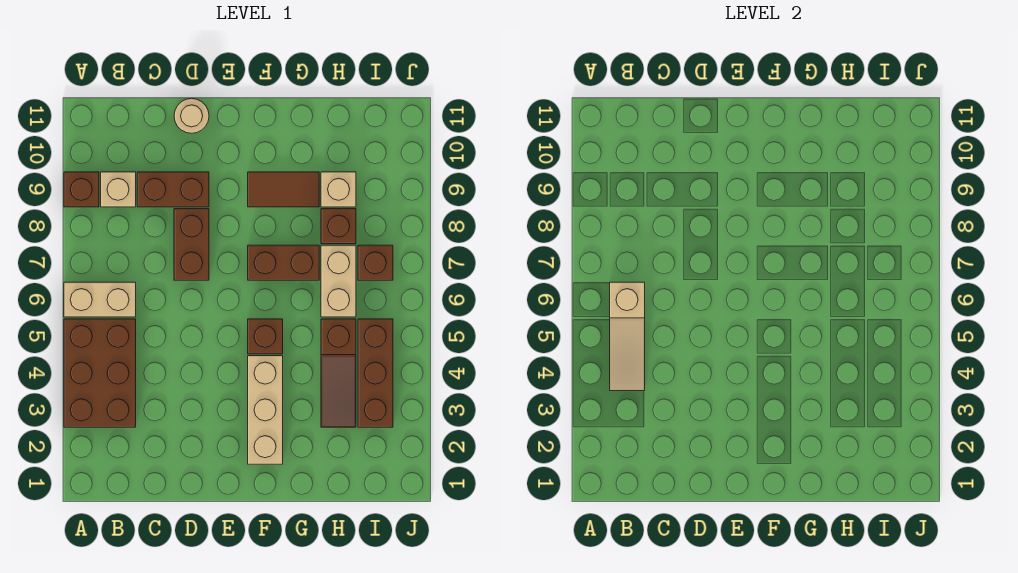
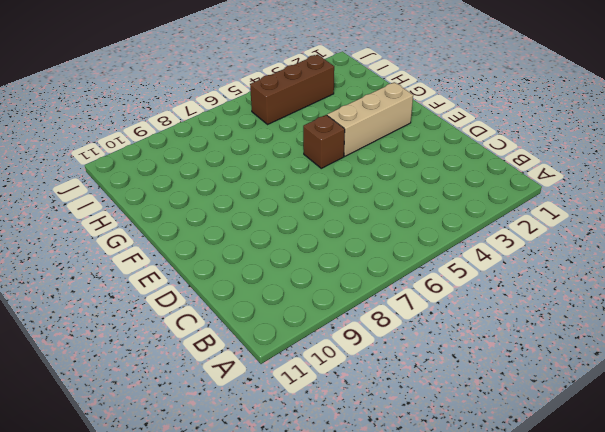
none -> brown brick A3:B5 level 1
none -> tan brick A6:B6 level 1
none -> brown brick A9 level 1

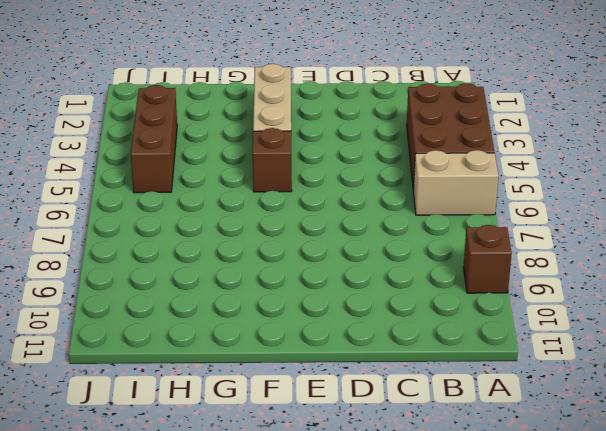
none -> tan brick B9 level 1
none -> brown brick C9:D9 level 1
none -> brown brick D7:D8 level 1

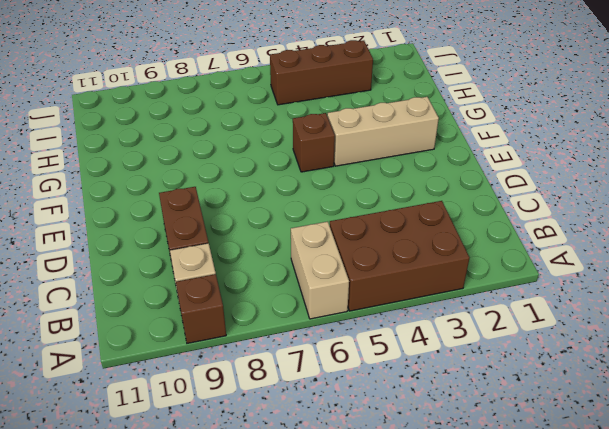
none -> brown brick D7:D8 level 1
none -> tan round brick D11 level 1
none -> brown brick F7:G7 level 1

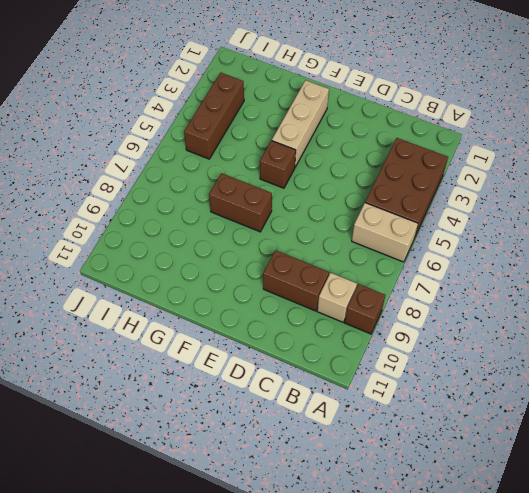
none -> brown brick D7:D8 level 1
none -> tan round brick D11 level 1
none -> brown tile F9:G9 level 1

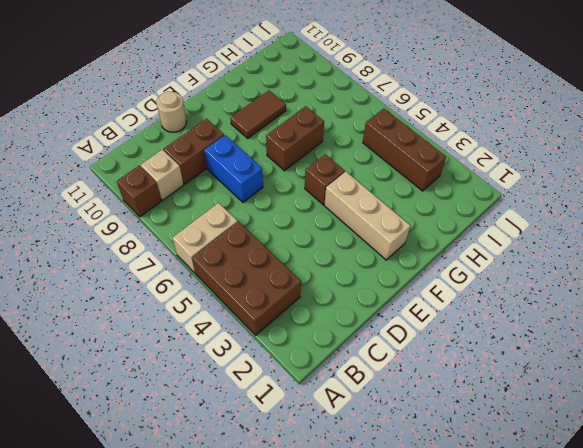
blue brick D7:D8 level 1 -> brown brick D7:D8 level 1
none -> brown slope H3:H5 level 1 top 5
none -> tan brick H6:H7 level 1
none -> brown brick H8 level 1

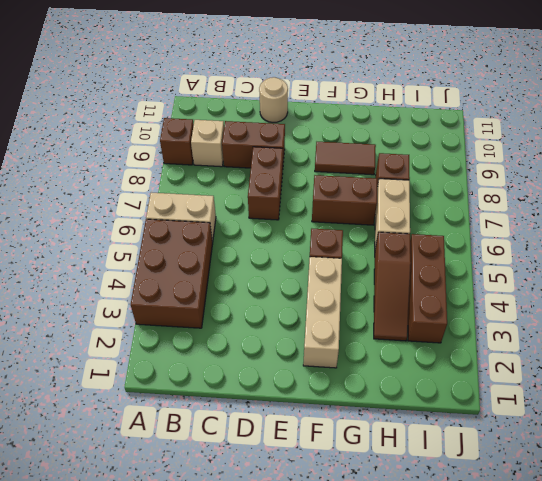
none -> tan brick H9 level 1
none -> brown brick I7 level 1
none -> tan slope B4:B6 level 2 top 6

